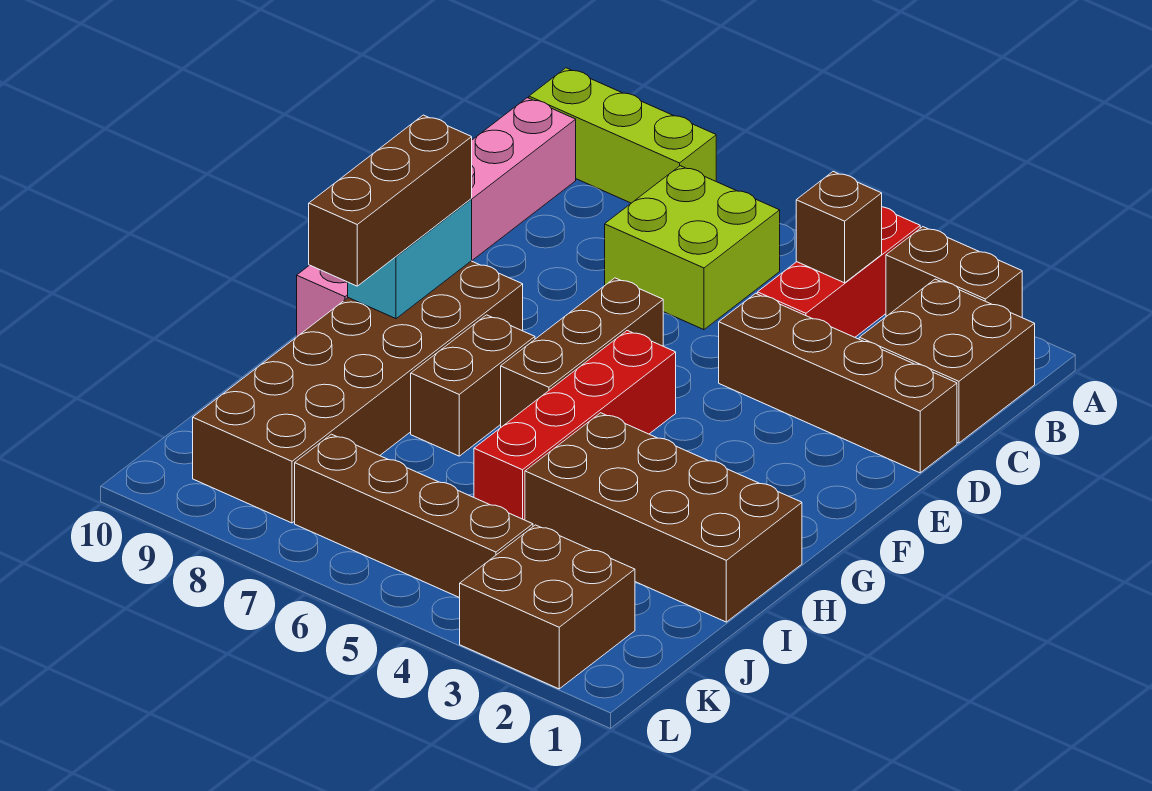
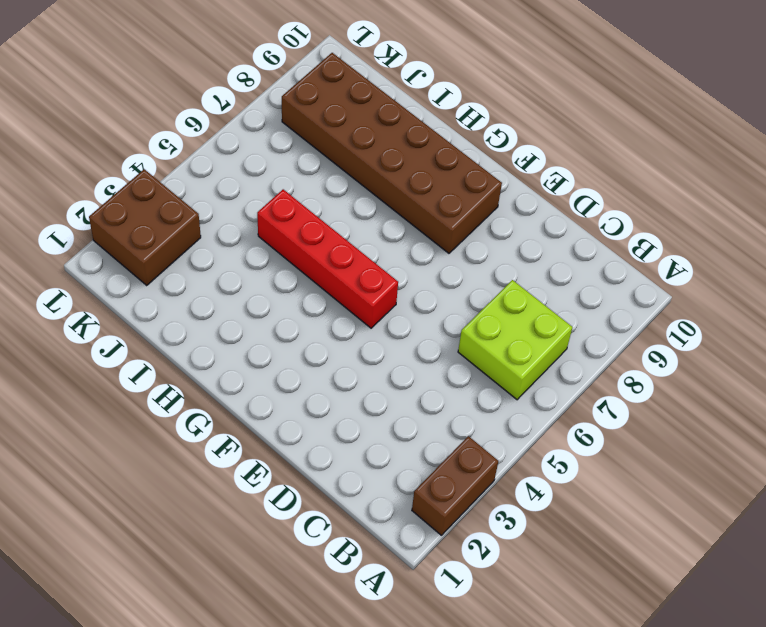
none -> red brick A4:C4 level 1
none -> lime brick A8:A10 level 1
none -> brown brick B1:C2 level 1

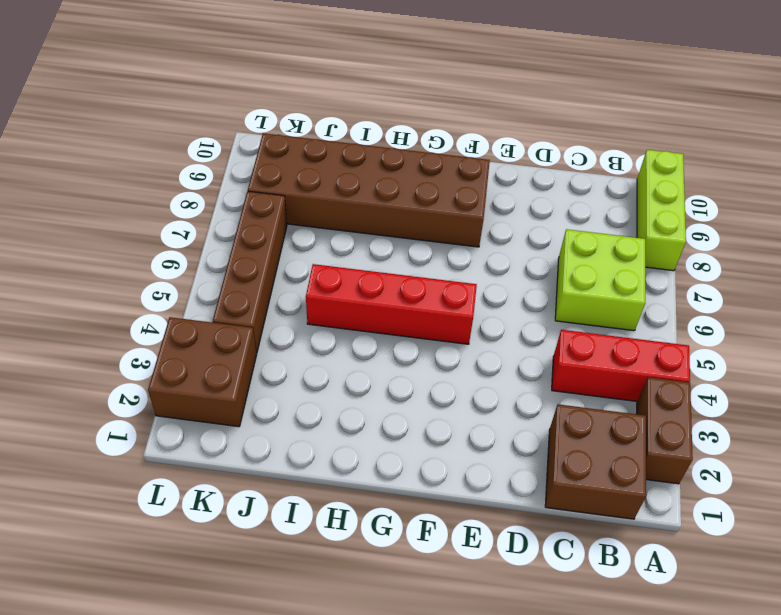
none -> pink brick B10:G10 level 1
none -> brown brick D1:D4 level 1
none -> brown brick E6:G6 level 1

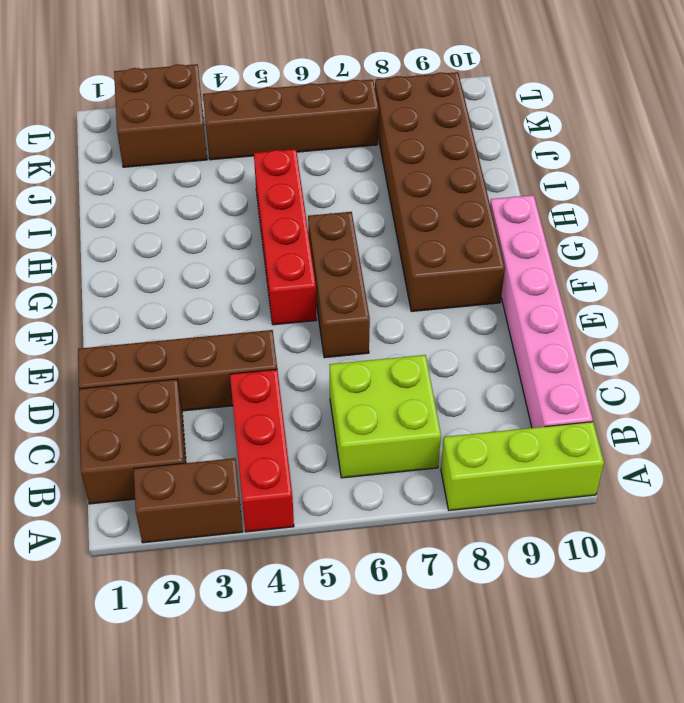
none -> brown brick G7:H7 level 1
none -> brown brick H1:I4 level 1
none -> brown brick B4 level 2

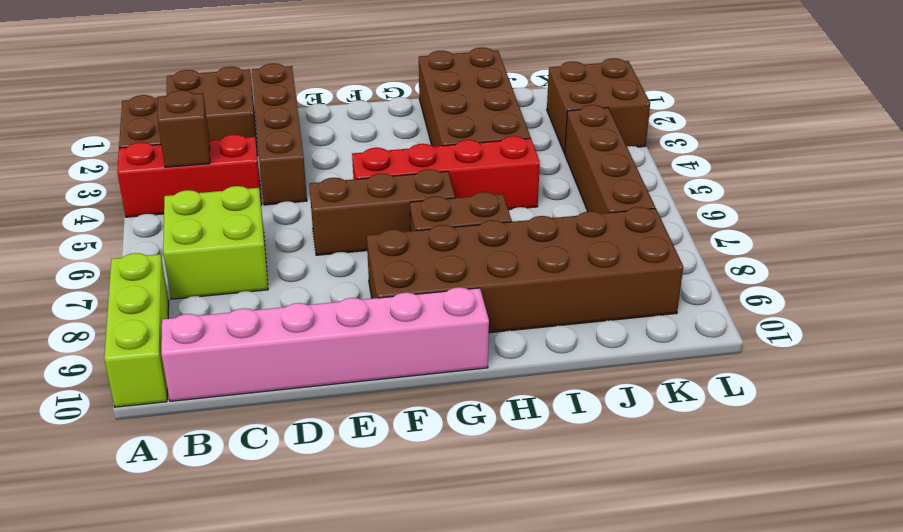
none -> cyan brick F9:G9 level 2
none -> brown brick F9:H9 level 3

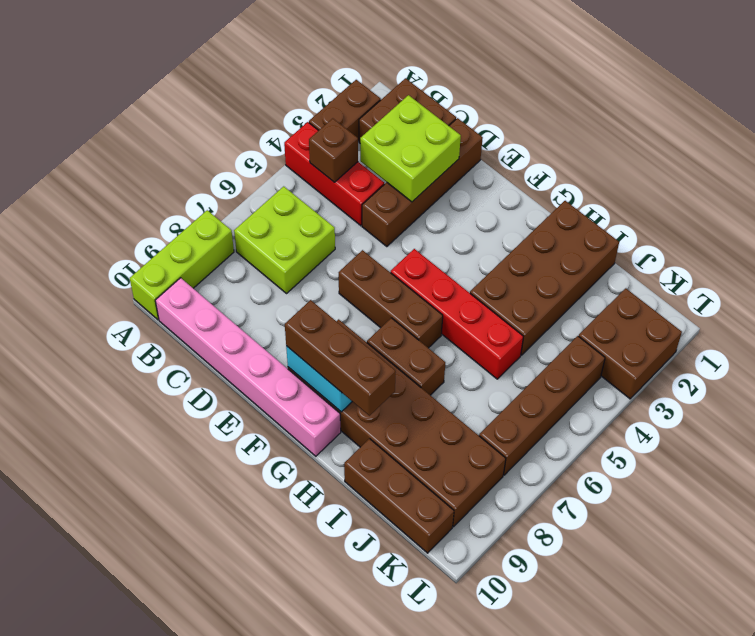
lime brick C2:D3 level 2 -> none
brown brick I10:K10 level 1 -> none

